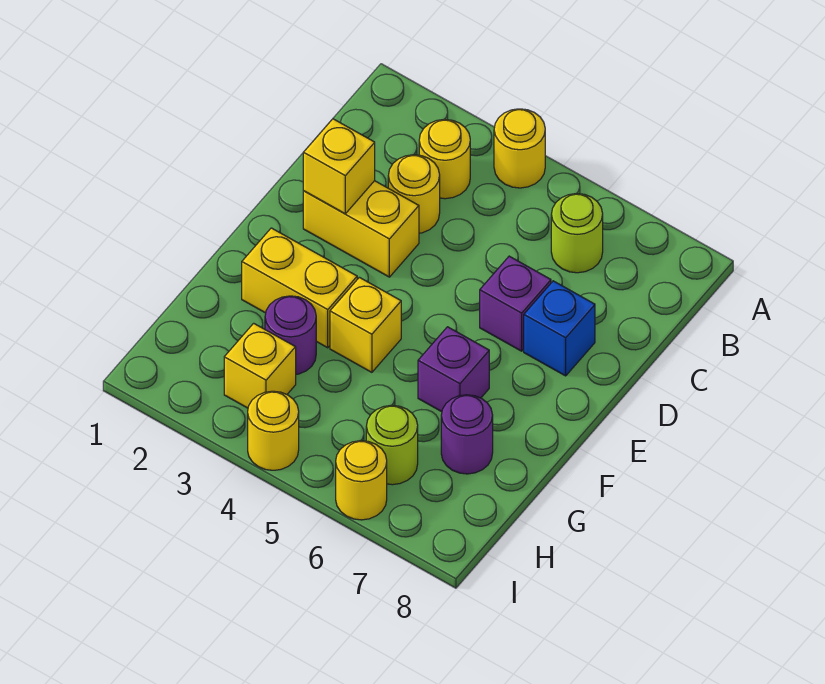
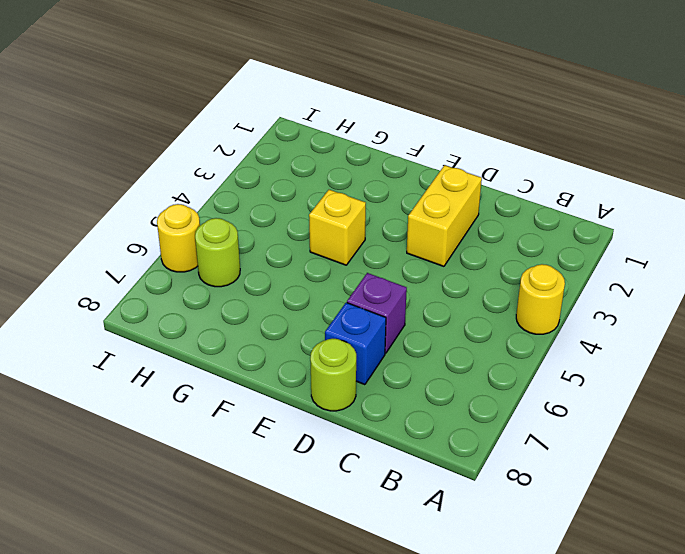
lime round brick D8 level 1 -> lime round brick B6 level 1
none -> yellow round brick B3 level 1
none -> yellow round brick C3 level 1
none -> yellow brick F2:F3 level 1

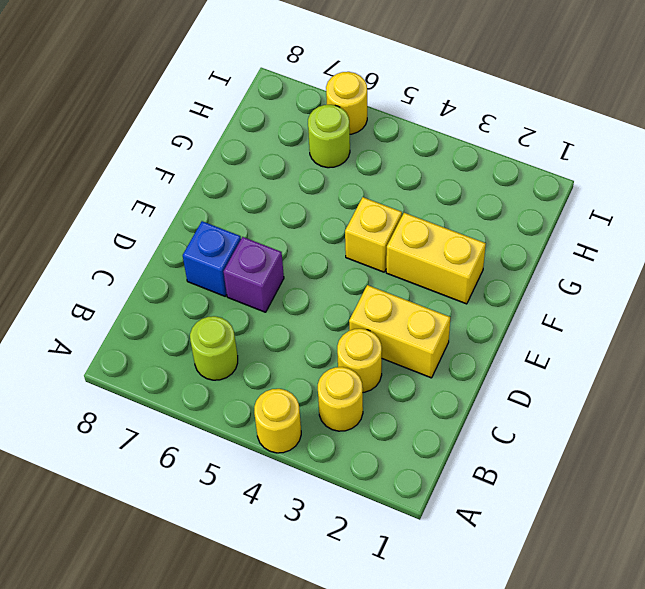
none -> purple brick F6 level 1
none -> purple round brick G3 level 1
none -> purple round brick G7 level 1

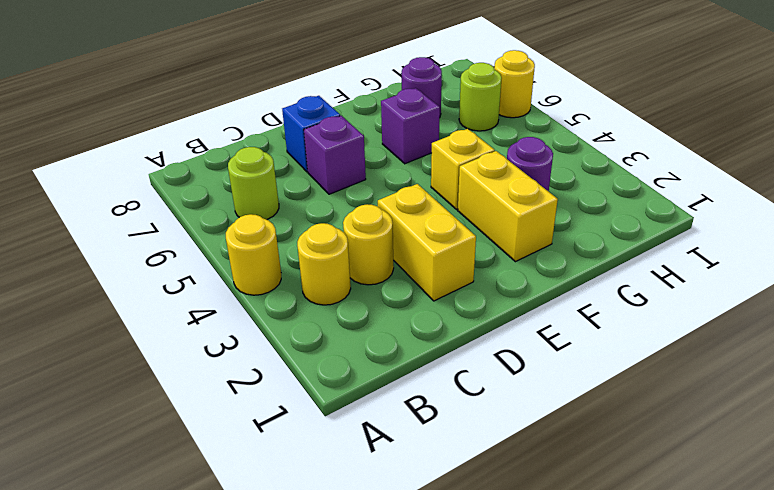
none -> yellow brick H3 level 1
none -> yellow round brick I4 level 1
none -> yellow brick D2 level 2

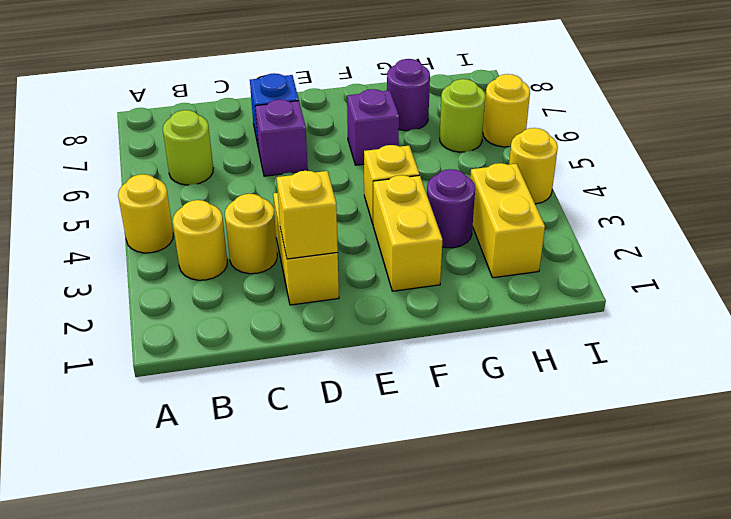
yellow brick H2:H3 level 1 -> yellow brick H3 level 1

